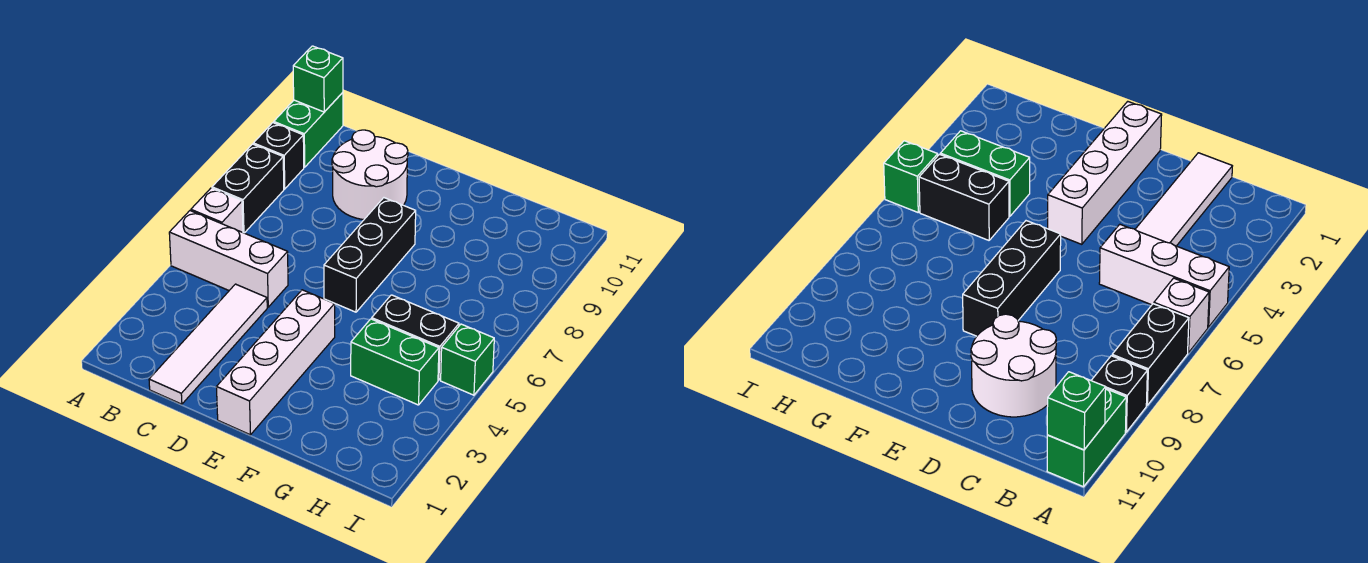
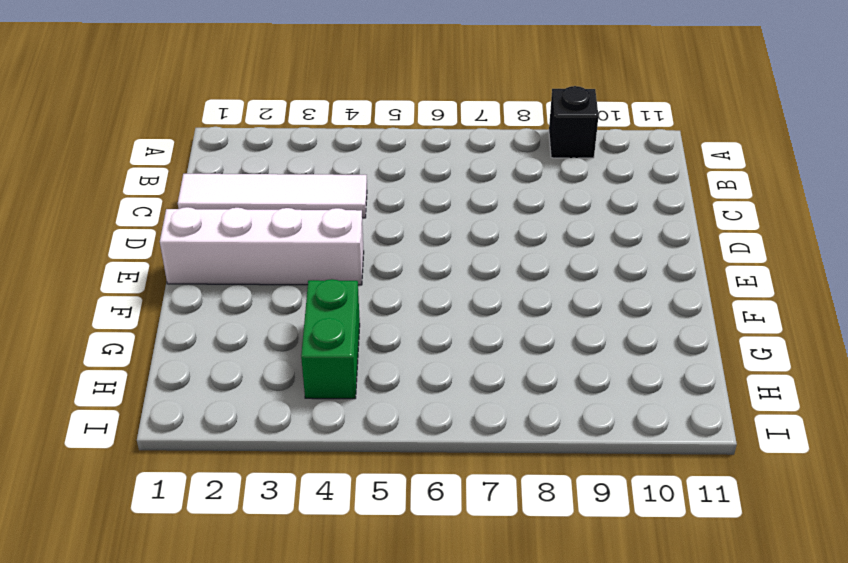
none -> white brick A5:C5 level 1
none -> white brick A6 level 1
none -> black brick A7:A8 level 1

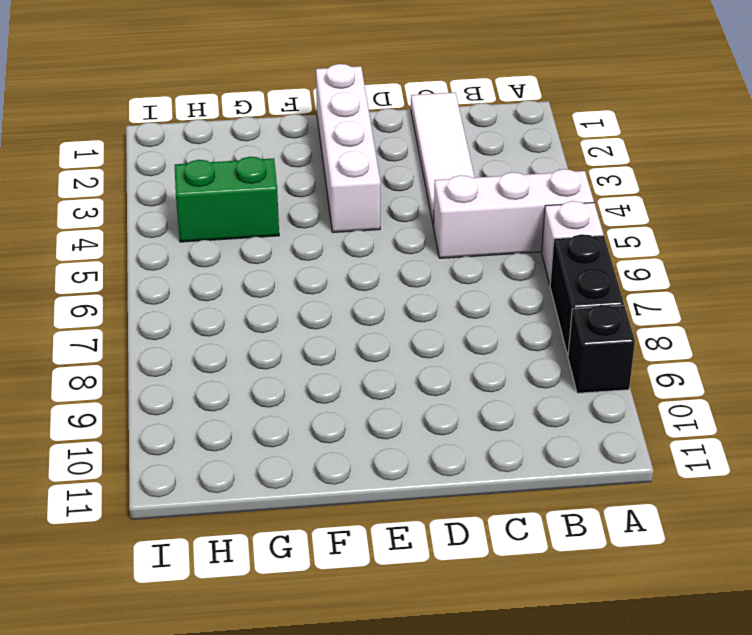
none -> green brick A10:A11 level 1
none -> white round brick C9:D10 level 1
none -> black brick E6:E8 level 1

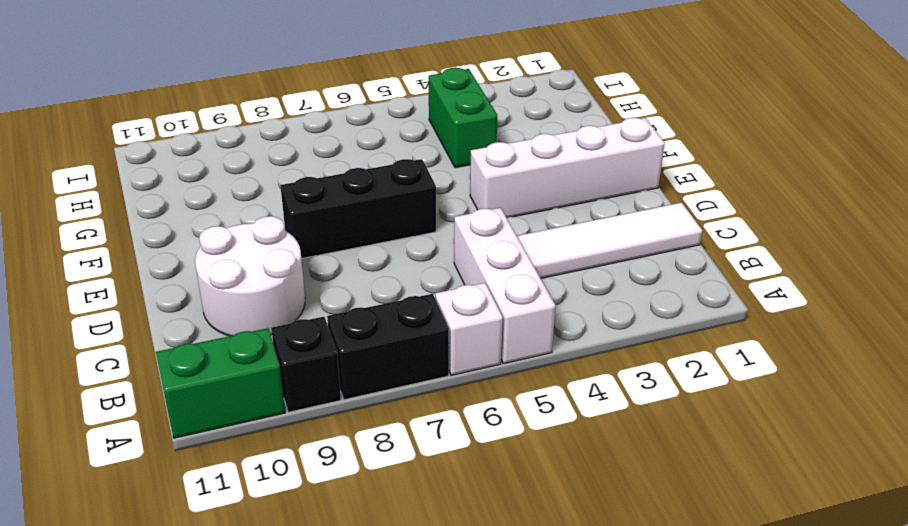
none -> black brick G5:H5 level 1
none -> green brick I5 level 1
none -> green brick A11 level 2

